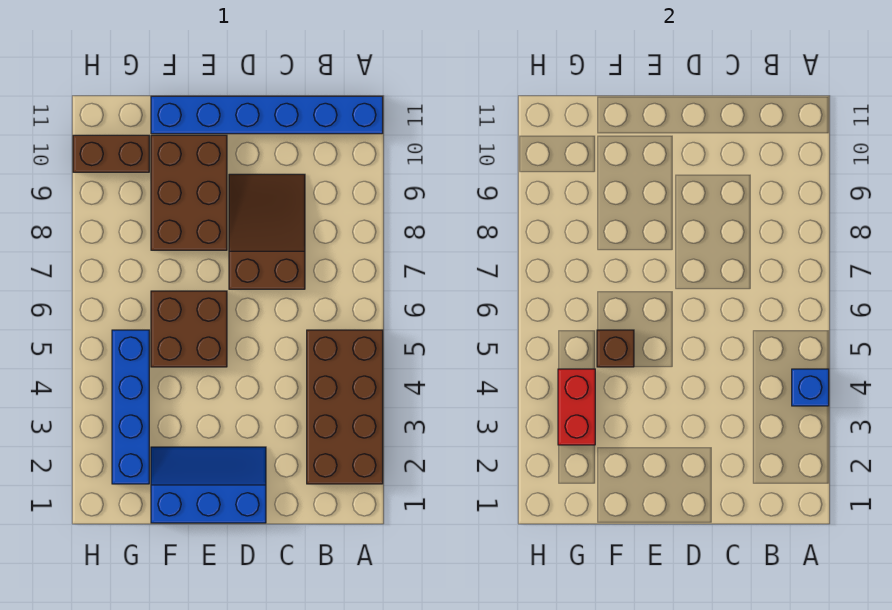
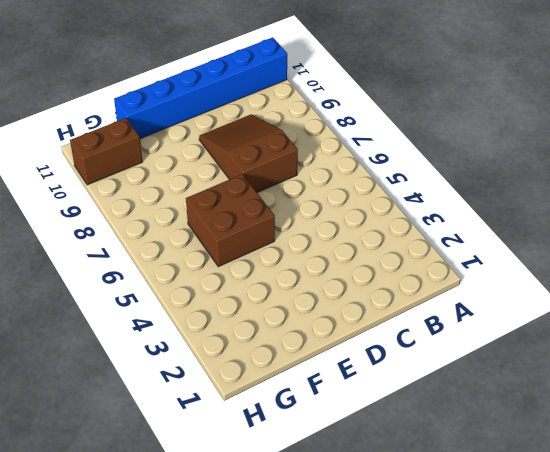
none -> brown brick A2:B5 level 1
none -> blue slope D1:F2 level 1 top 1

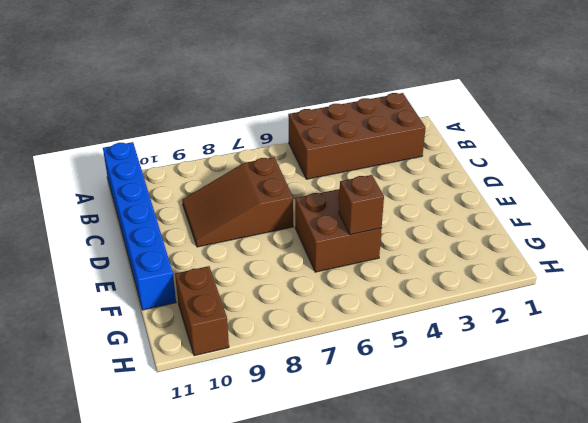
none -> blue slope D1:F2 level 1 top 1
none -> brown brick E8:F10 level 1

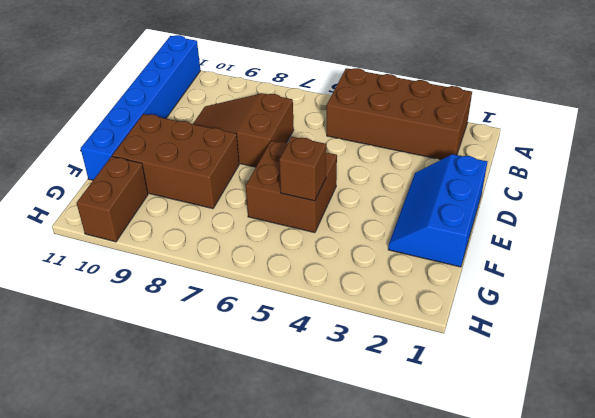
none -> blue brick G2:G5 level 1
none -> blue brick A4 level 2

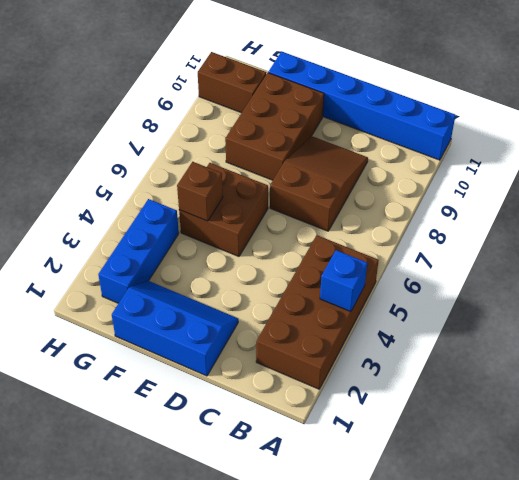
blue brick G2:G4 level 1 -> blue brick G2:G5 level 1
none -> red brick G3:G4 level 2

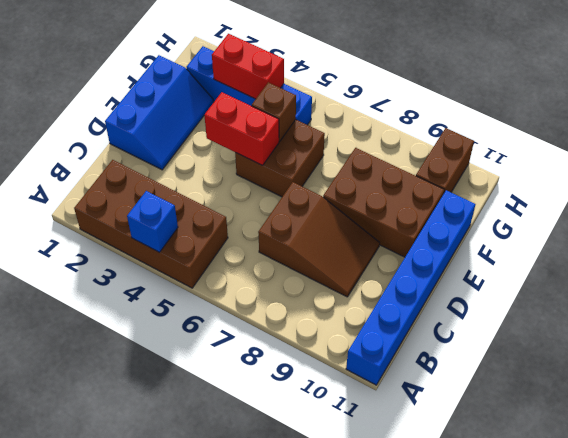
red brick E4:E5 level 2 -> none

